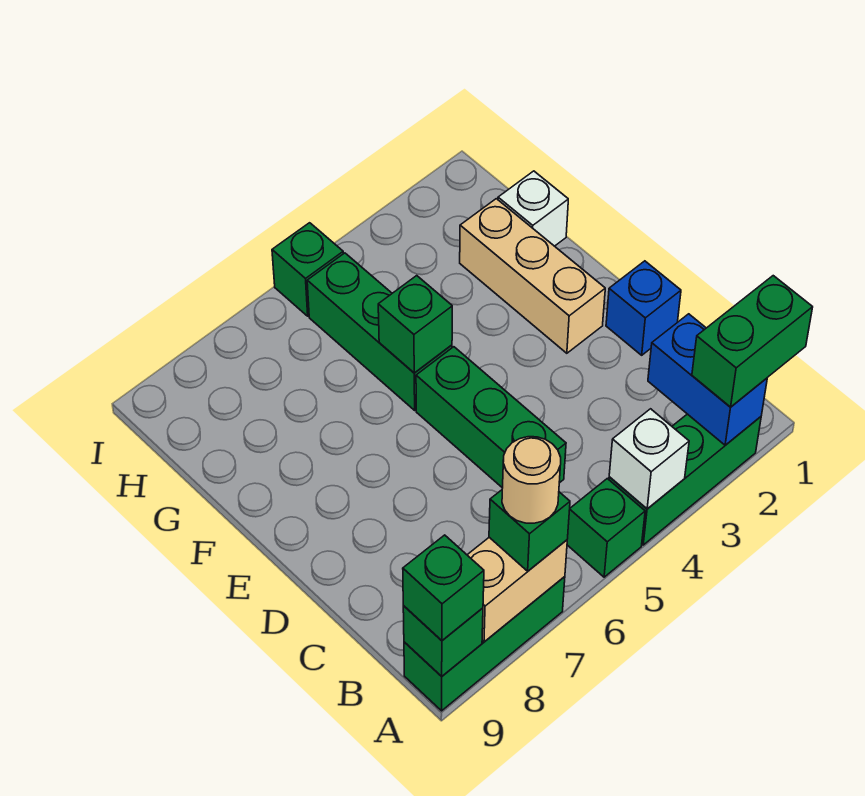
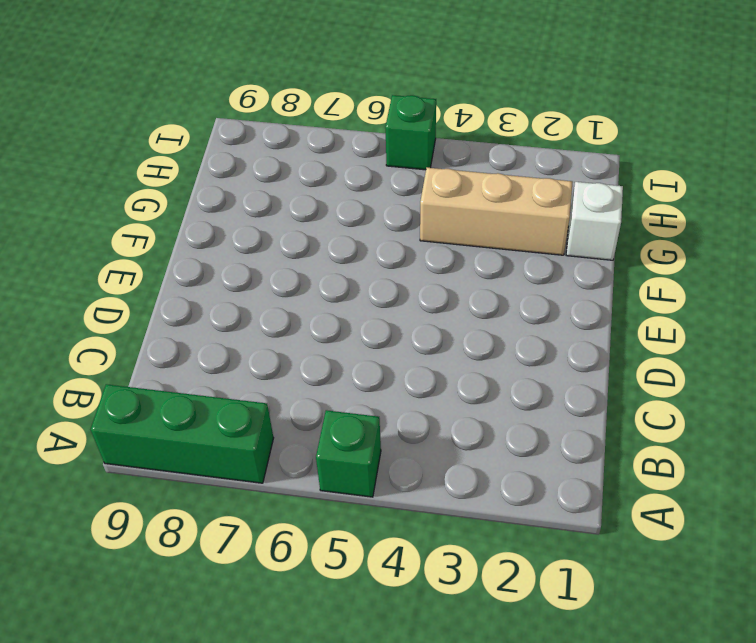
tan brick G2:G4 level 1 -> tan brick E2:G2 level 1
none -> green brick A2:A4 level 1
none -> green brick C5:E5 level 1
none -> blue brick D1 level 1

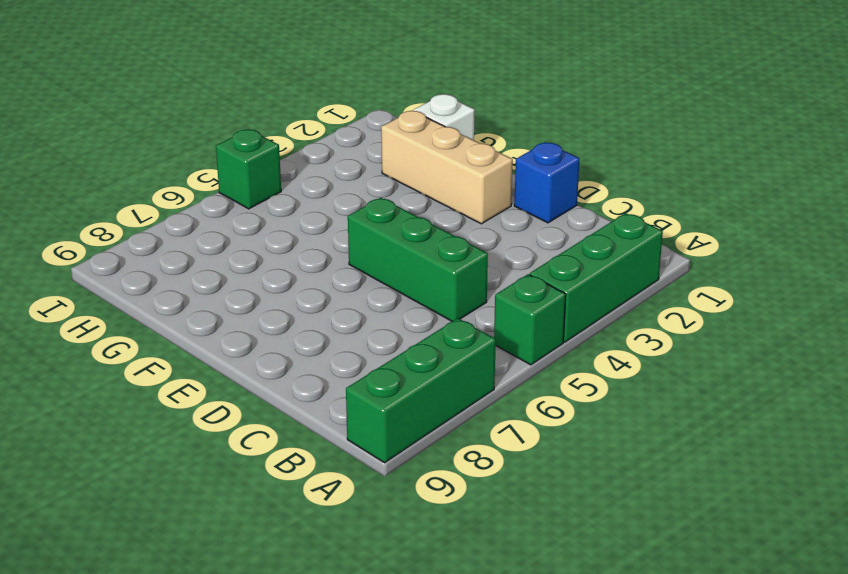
none -> green brick F5:H5 level 1
none -> blue brick A2:B2 level 2
none -> white brick A4 level 2

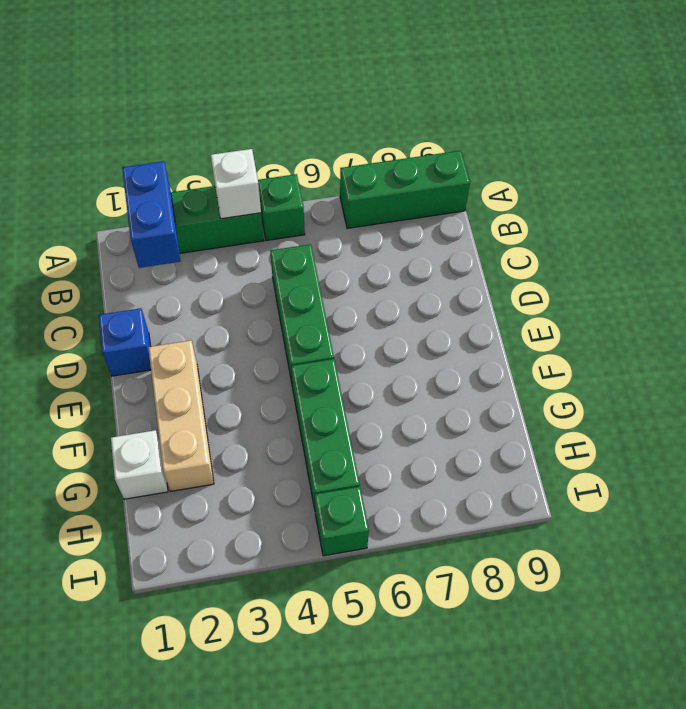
none -> tan brick A7:A8 level 2
none -> green brick A9 level 2
none -> green brick F5 level 2

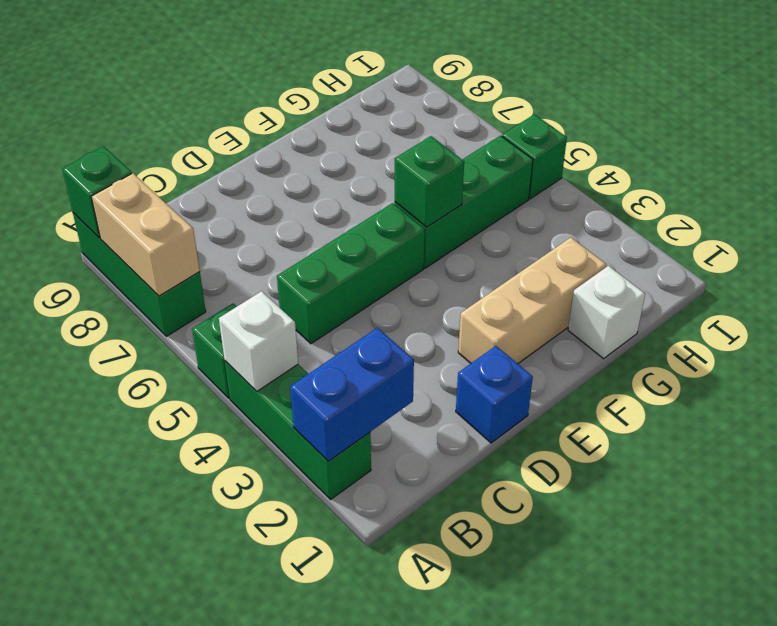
none -> green brick A1:A2 level 3
none -> green brick A7 level 3
none -> green brick A9 level 3

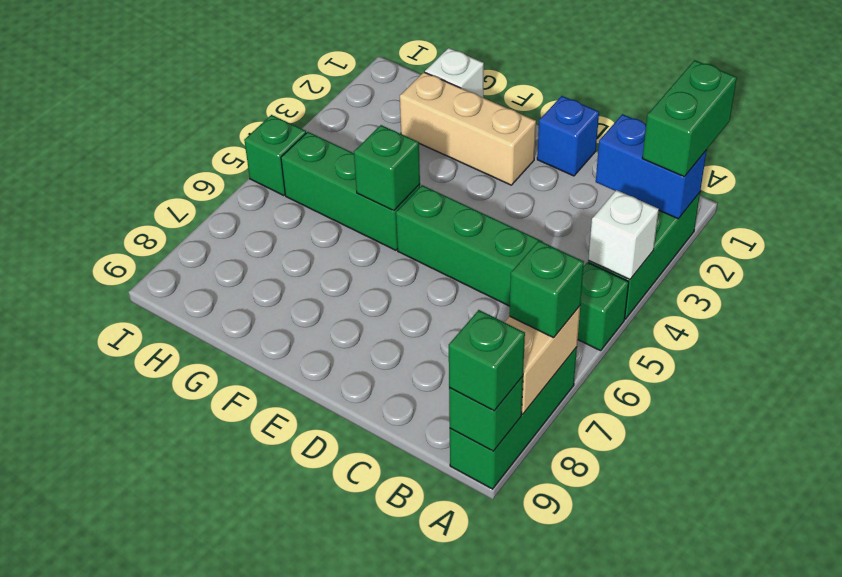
none -> tan round brick A7 level 4

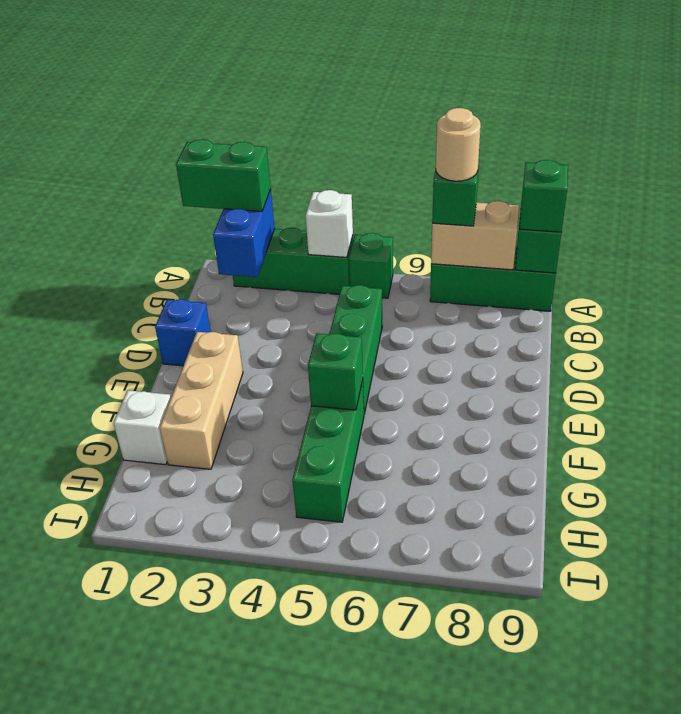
none -> green brick I5 level 1

